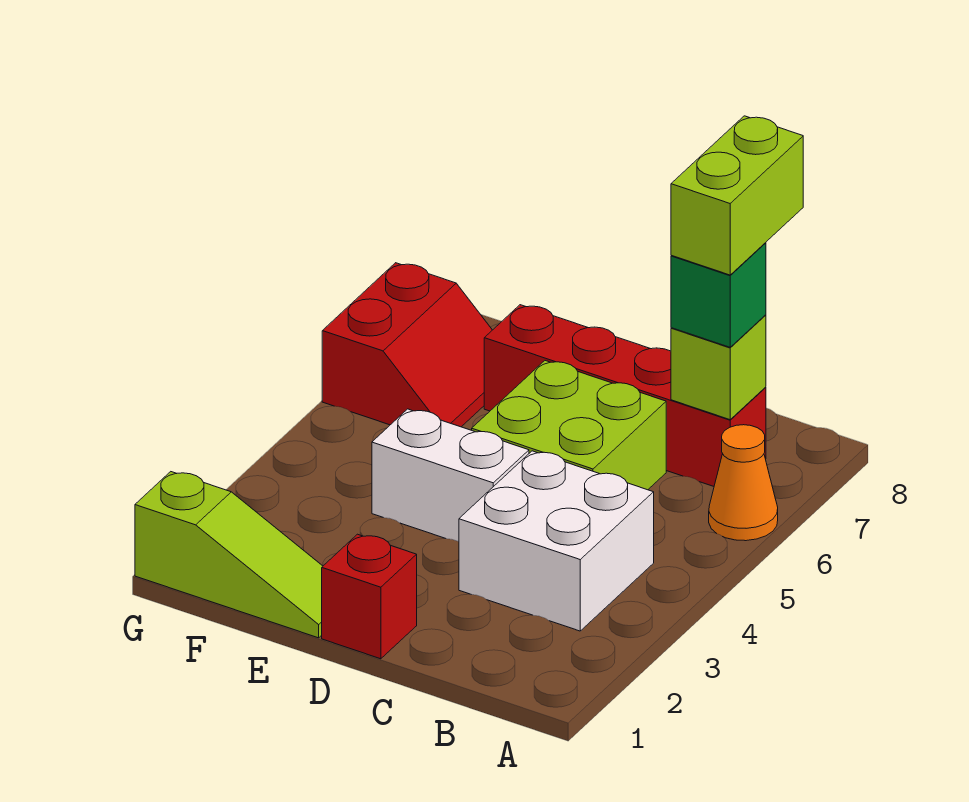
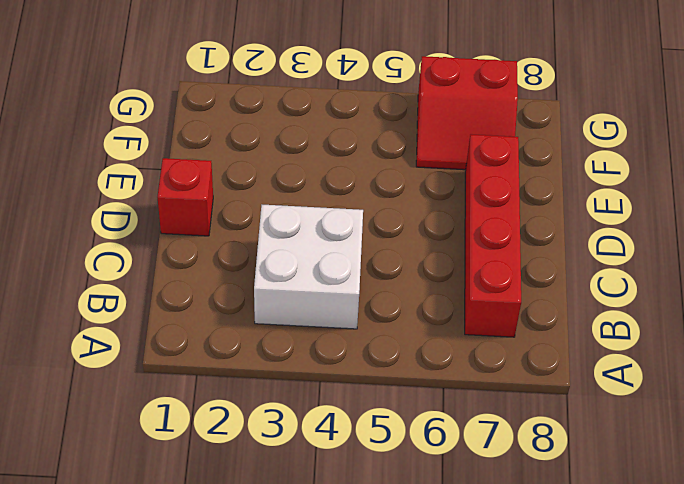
none -> orange cone A6 level 1
none -> lime brick C5:D6 level 1

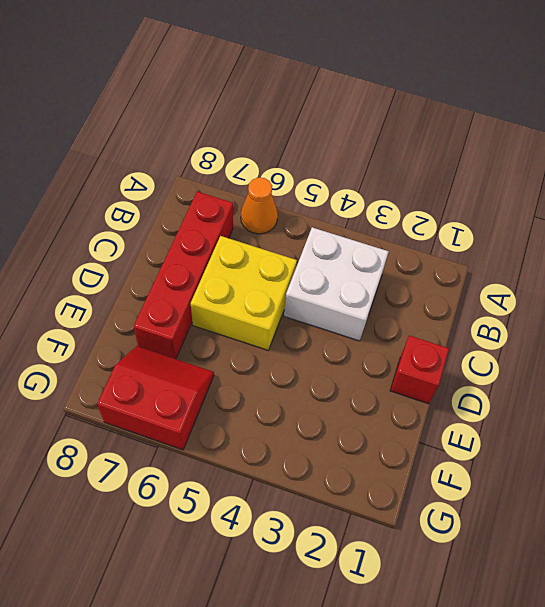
yellow brick C5:D6 level 1 -> lime brick C5:D6 level 1
none -> white brick D4:E4 level 1
none -> lime slope E1:G1 level 1 top G

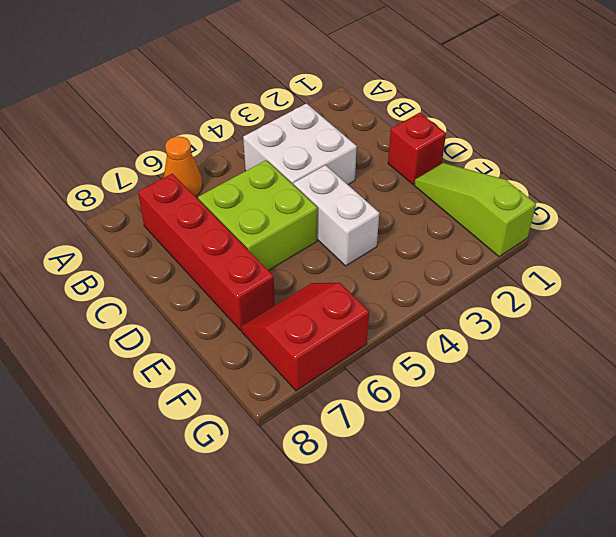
none -> lime brick B7 level 2
none -> green brick B7 level 3

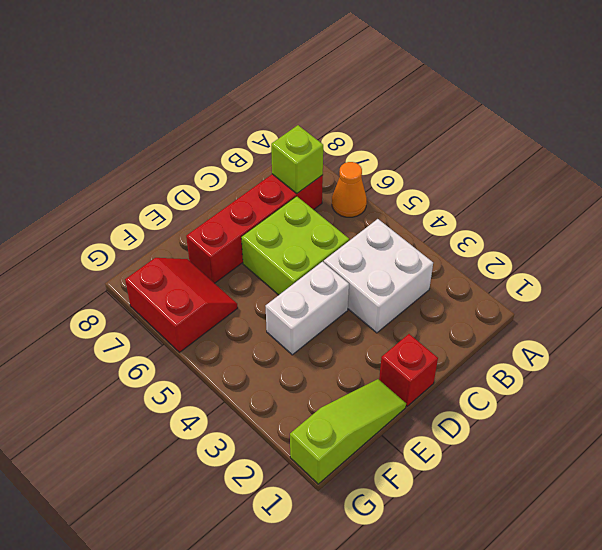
none -> green brick B7 level 3
none -> lime brick B7:B8 level 4

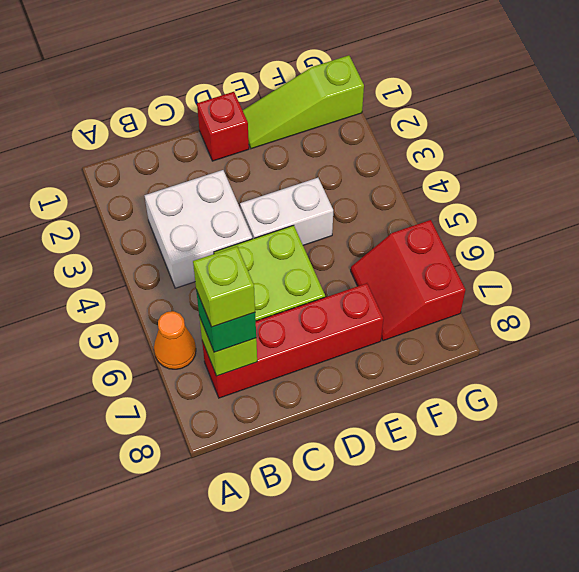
lime brick B7 level 4 -> lime brick B7:B8 level 4

